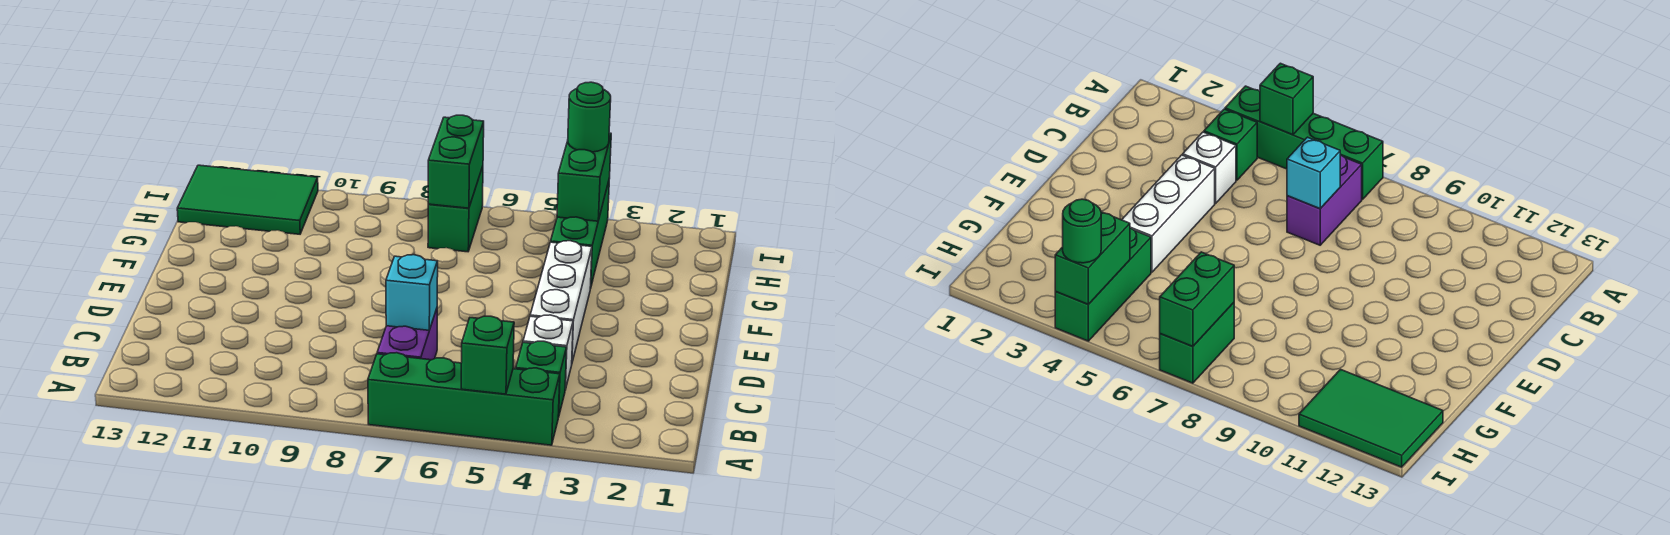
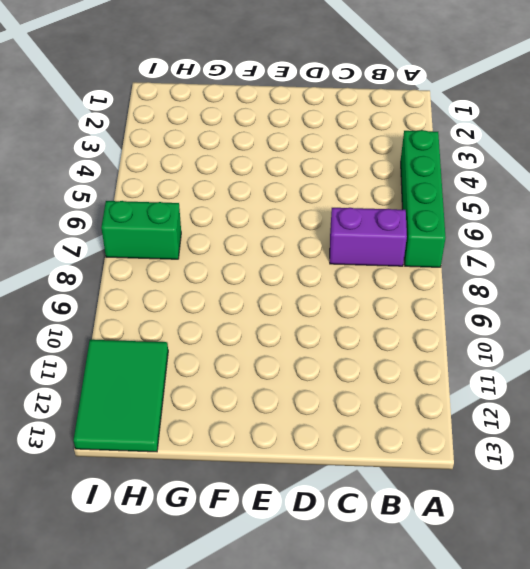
none -> green brick B4 level 1
none -> white brick C4 level 1
none -> white brick D4:F4 level 1

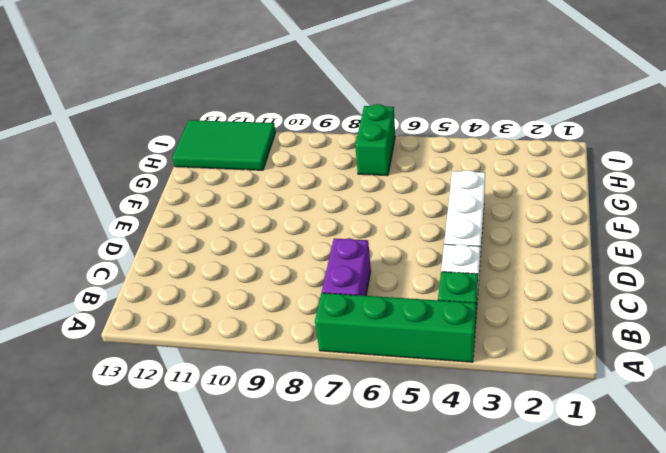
none -> green brick G4:I4 level 1
none -> green brick A5 level 2
none -> cyan brick C7 level 2

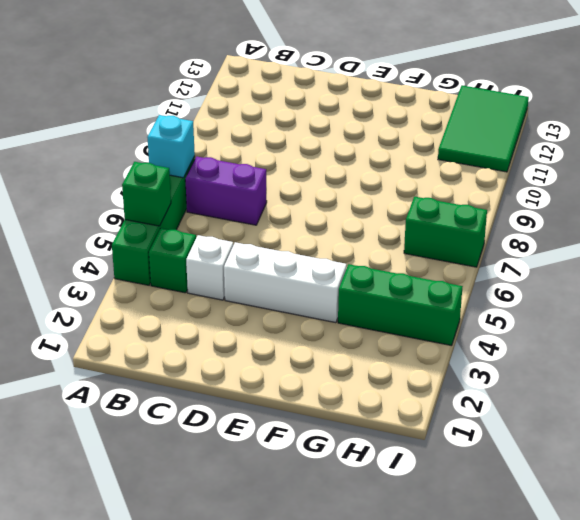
cyan brick A7 level 2 -> cyan brick C7 level 2
none -> green brick H4:I4 level 2
none -> green brick H7:I7 level 2
none -> green round brick I4 level 3

